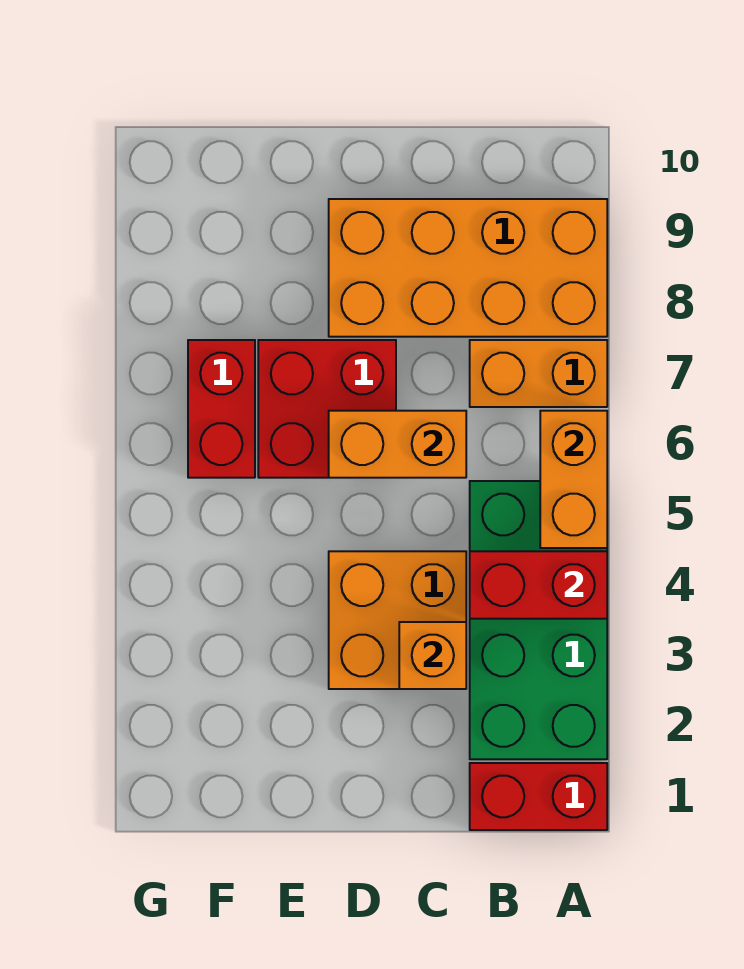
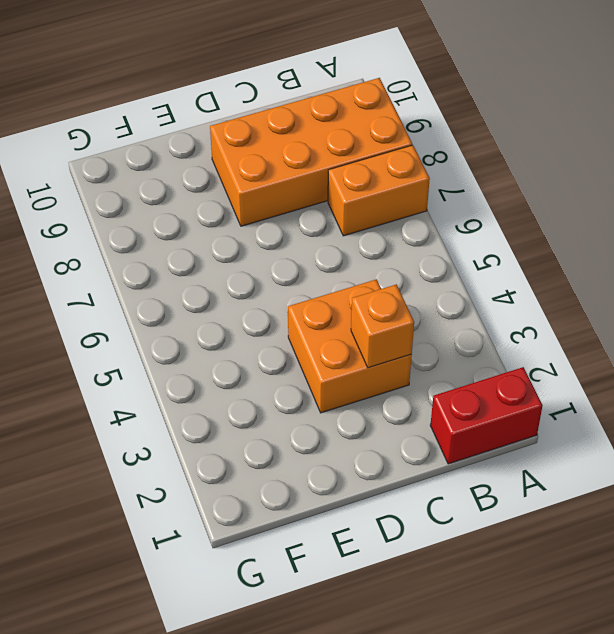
none -> green brick A2:B5 level 1
none -> red brick D6:E7 level 1

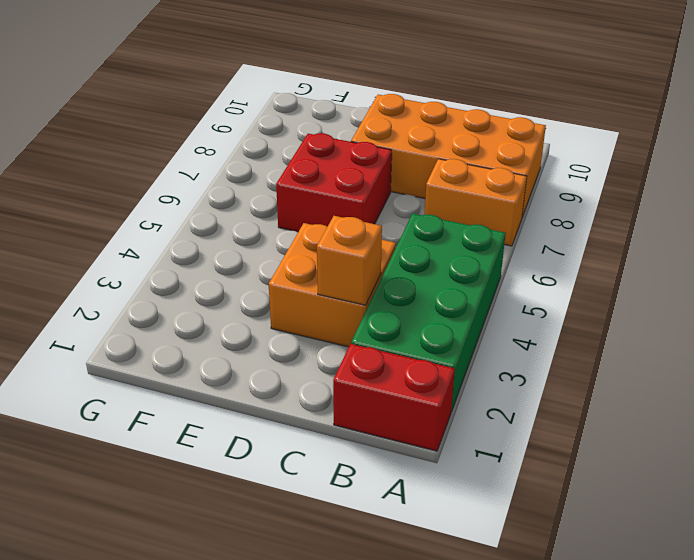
none -> red brick F6:F7 level 1
none -> red brick A4:B4 level 2

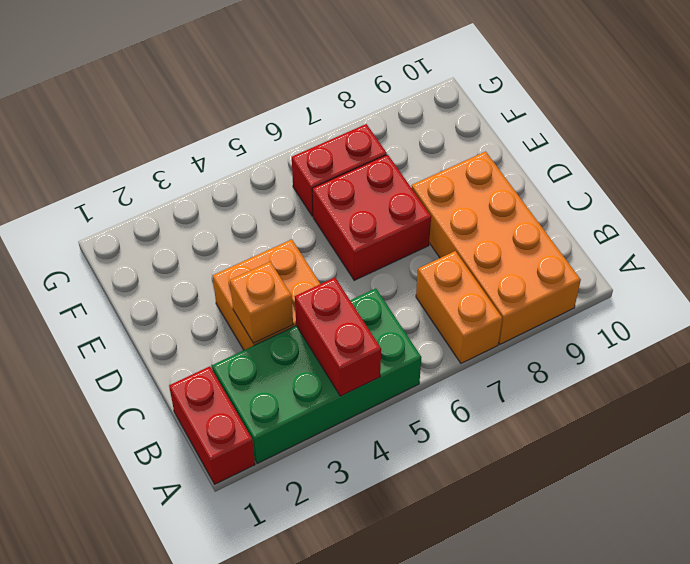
none -> orange brick A5:A6 level 2
none -> orange brick C6:D6 level 2

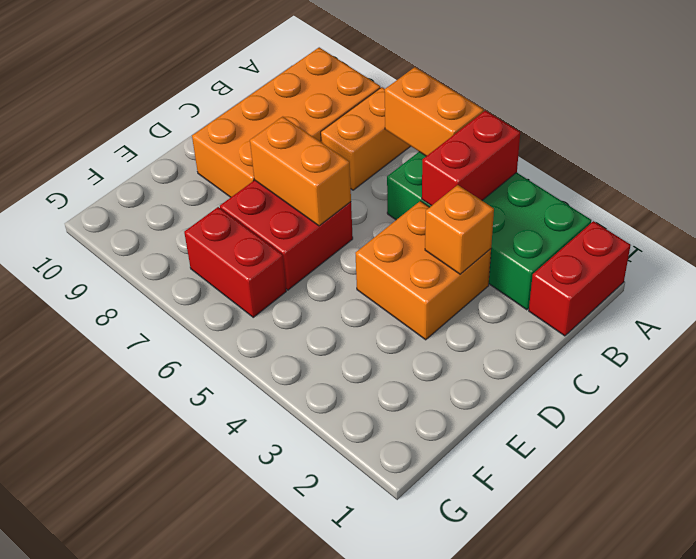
orange brick D6:D7 level 2 -> orange brick C6:D6 level 2

